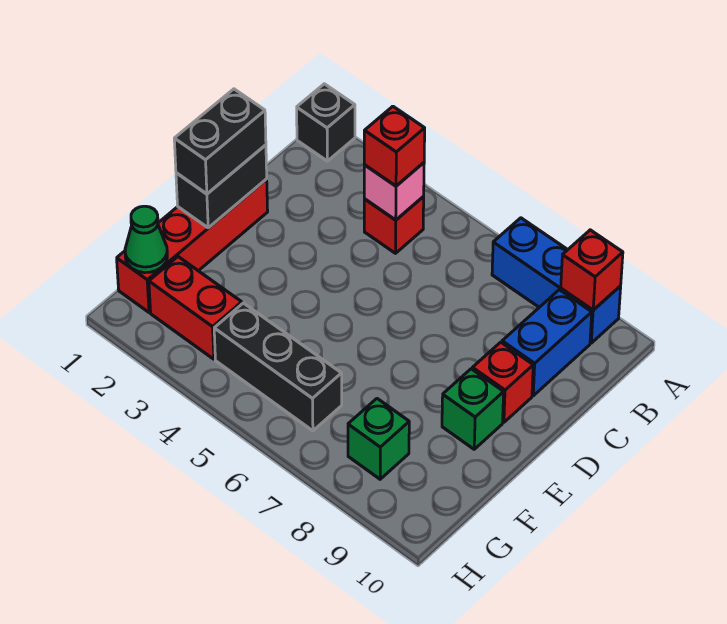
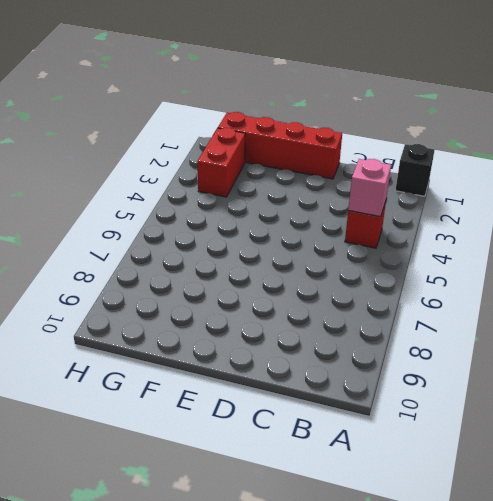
none -> blue brick A7:A9 level 1
none -> blue brick B9:C9 level 1
none -> red brick D9 level 1

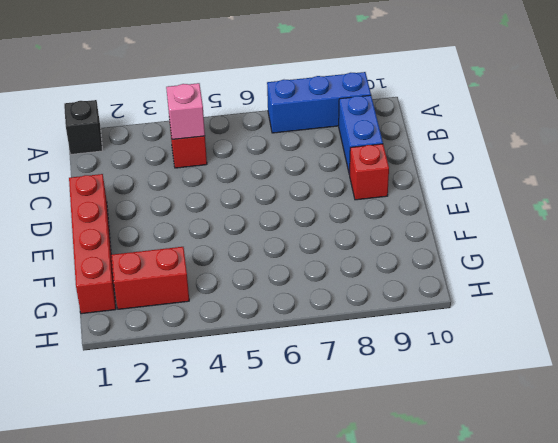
none -> green brick E9 level 1
none -> black brick G4:G6 level 1
none -> green brick G8 level 1

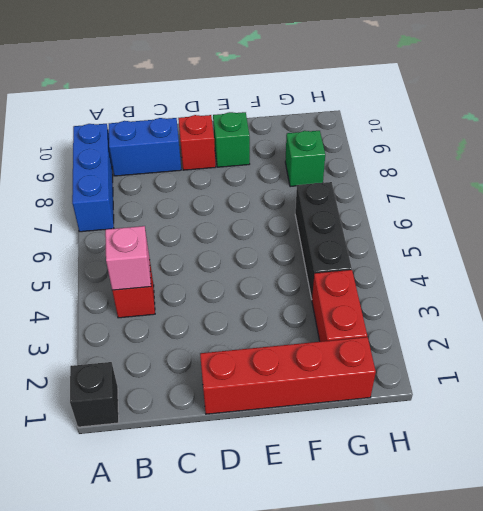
none -> red brick A9 level 2
none -> black brick D1:E1 level 2
none -> green cone G1 level 2

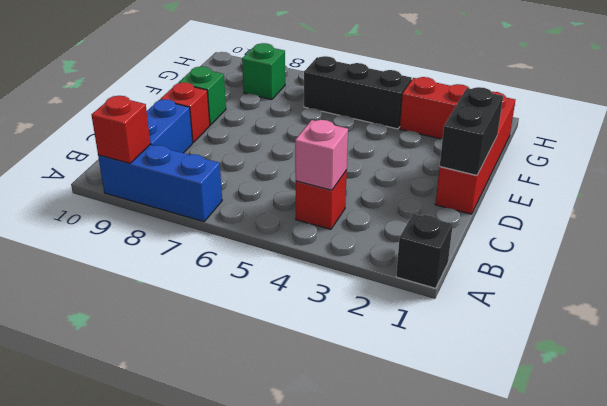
none -> green cone G1 level 2
none -> red brick B4 level 3
none -> black brick D1:E1 level 3

